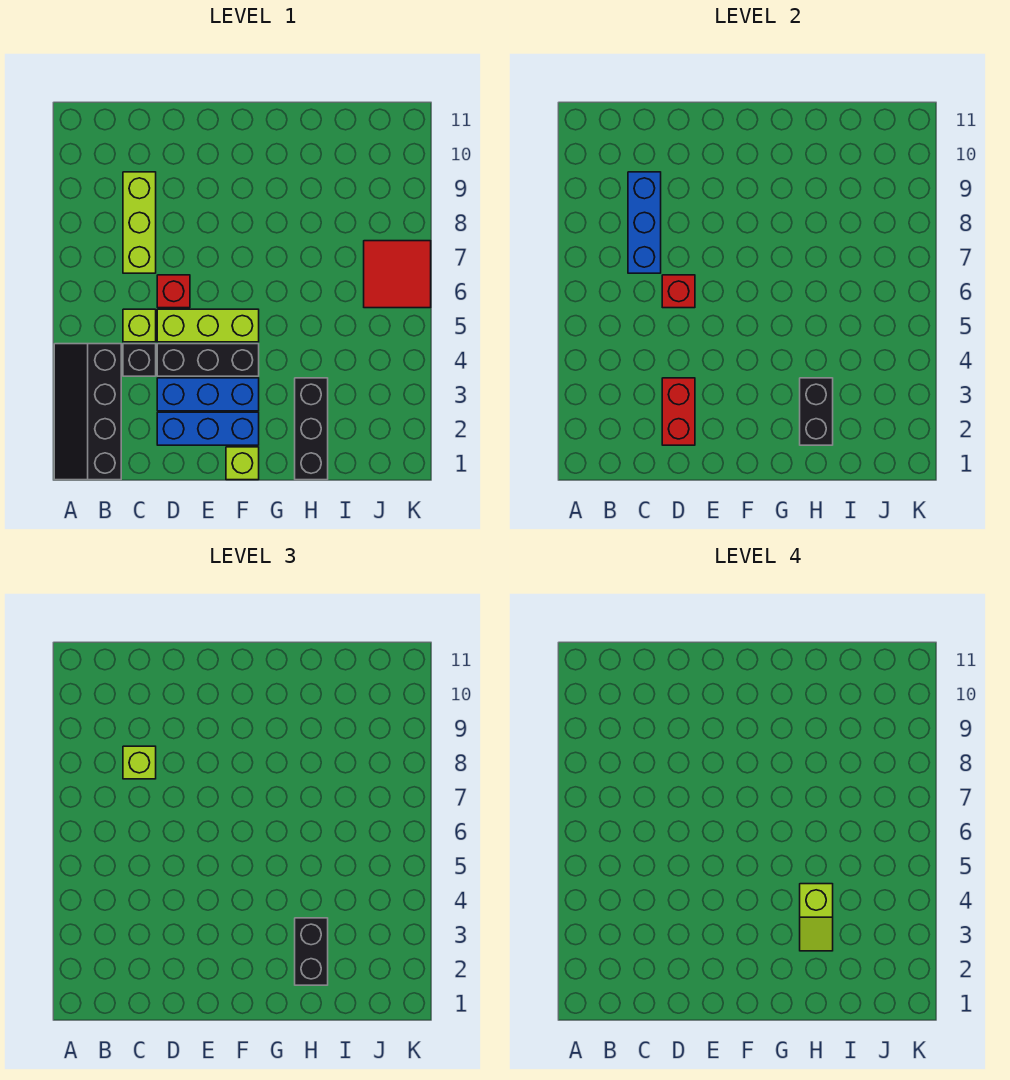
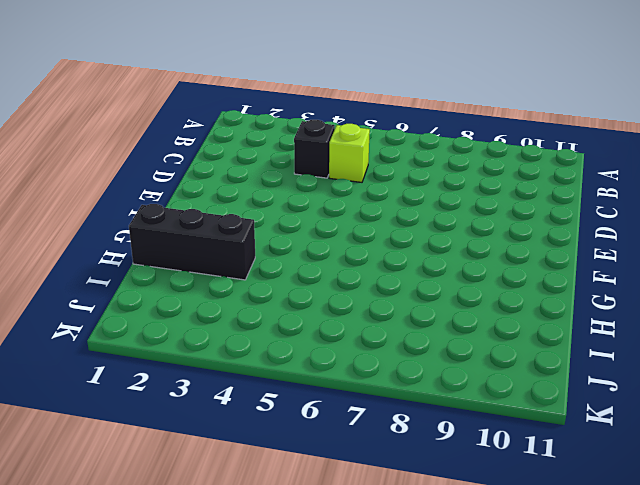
none -> black slope A1:B4 level 1 top B
none -> lime brick C7:C9 level 1
none -> blue brick D2:F2 level 1

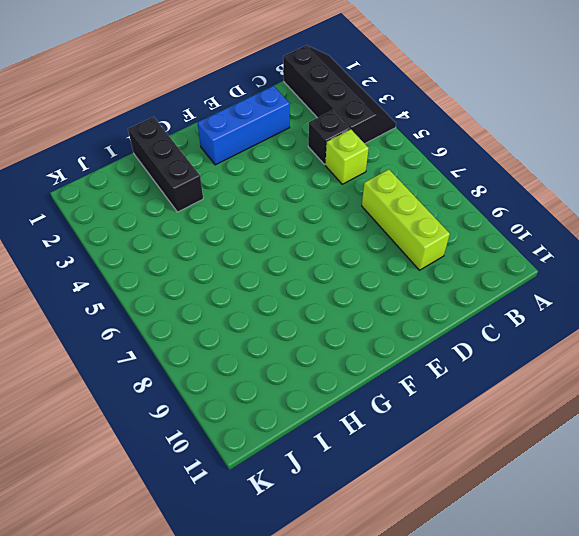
none -> blue brick D3:F3 level 1
none -> black brick D4:F4 level 1
none -> lime brick D5:F5 level 1

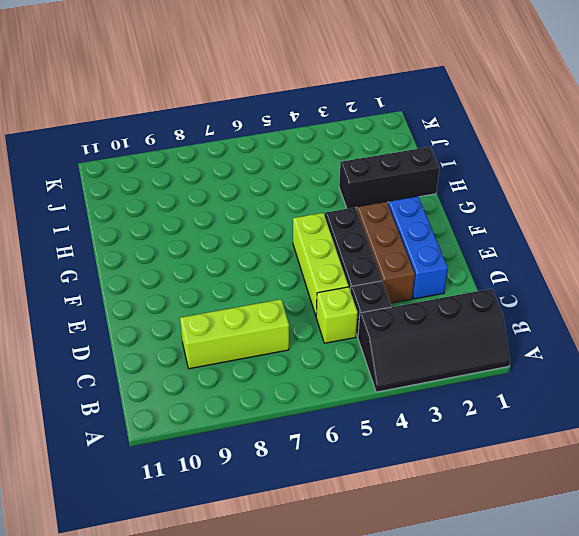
brown brick D3:F3 level 1 -> blue brick D3:F3 level 1
none -> red brick D6 level 1
none -> lime brick F1 level 1
none -> red tile J6:K7 level 1

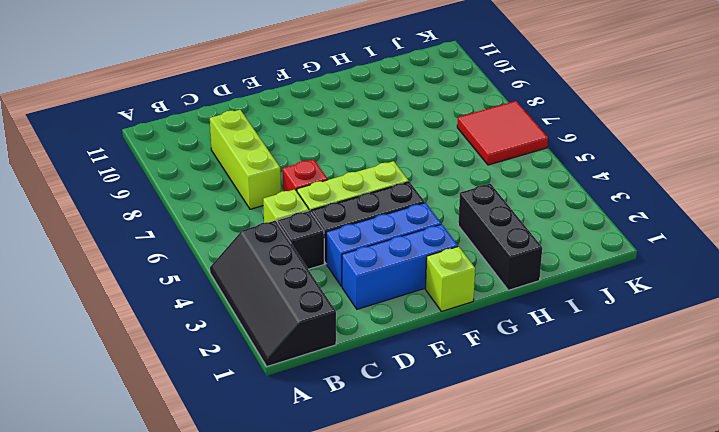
none -> blue brick C7:C9 level 2
none -> red brick D2:D3 level 2
none -> red brick D6 level 2

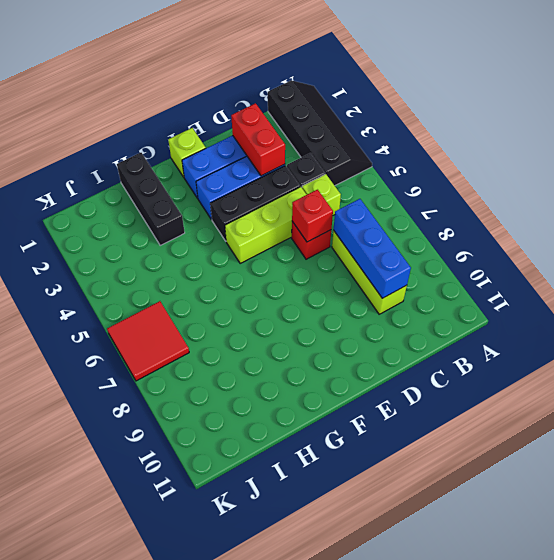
none -> black brick H2:H3 level 2
none -> lime brick C8 level 3
none -> black brick H2:H3 level 3

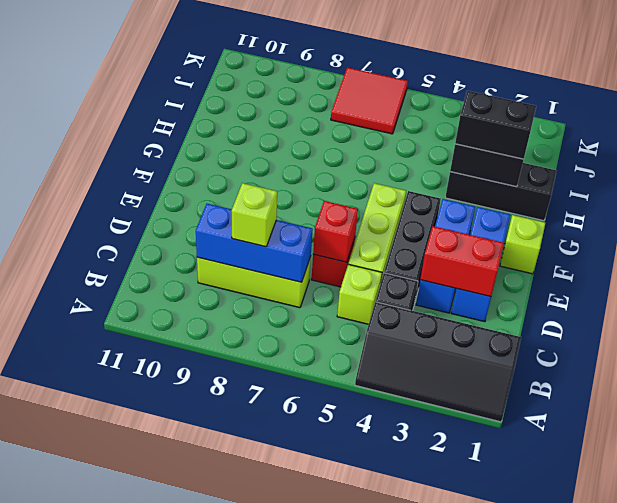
none -> lime slope H3:H4 level 4 top 4

